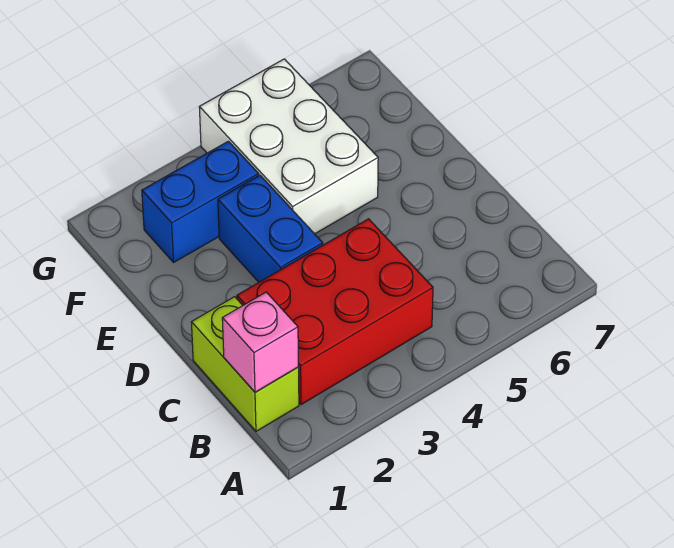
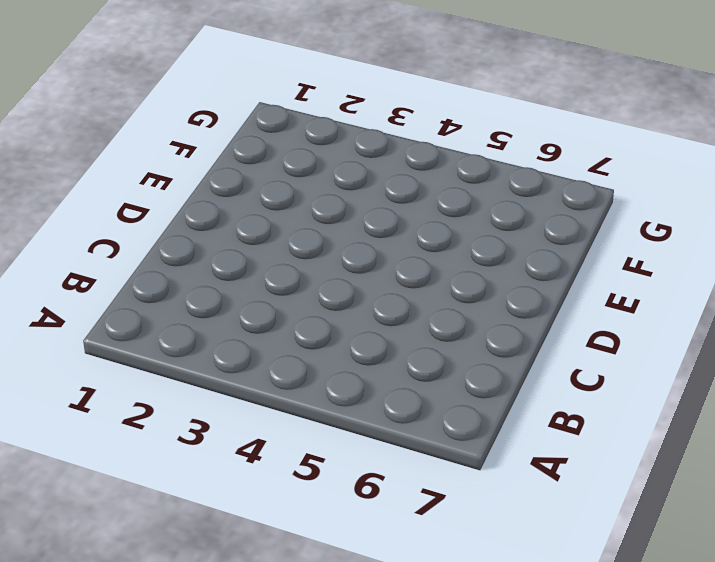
none -> lime brick B1:C1 level 1
none -> red brick B2:C4 level 1

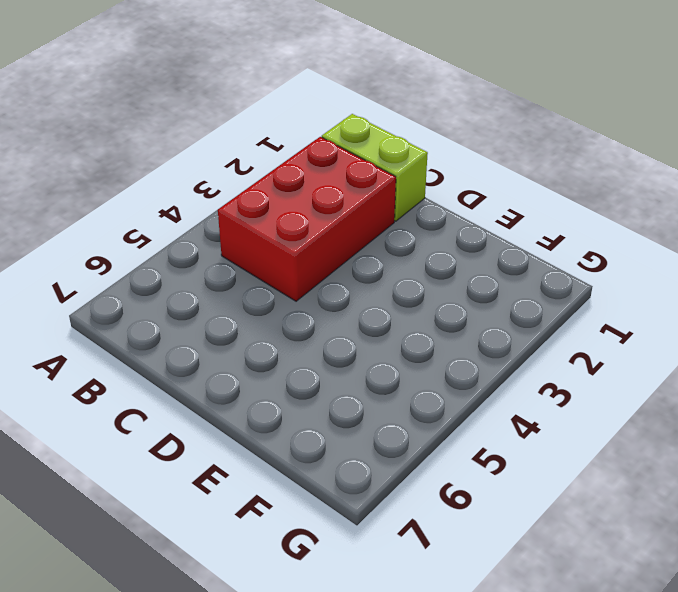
none -> blue brick D3:E3 level 1
none -> white brick E4:G5 level 1

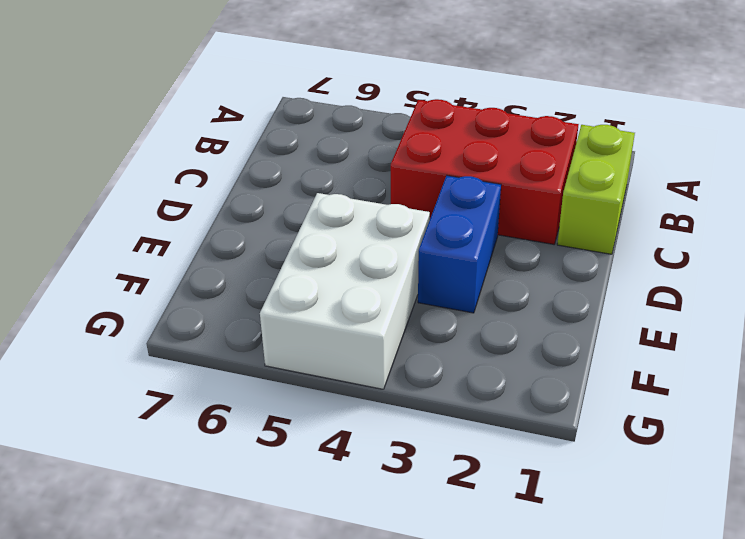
none -> blue brick F2:F3 level 1
none -> pink brick B1 level 2

